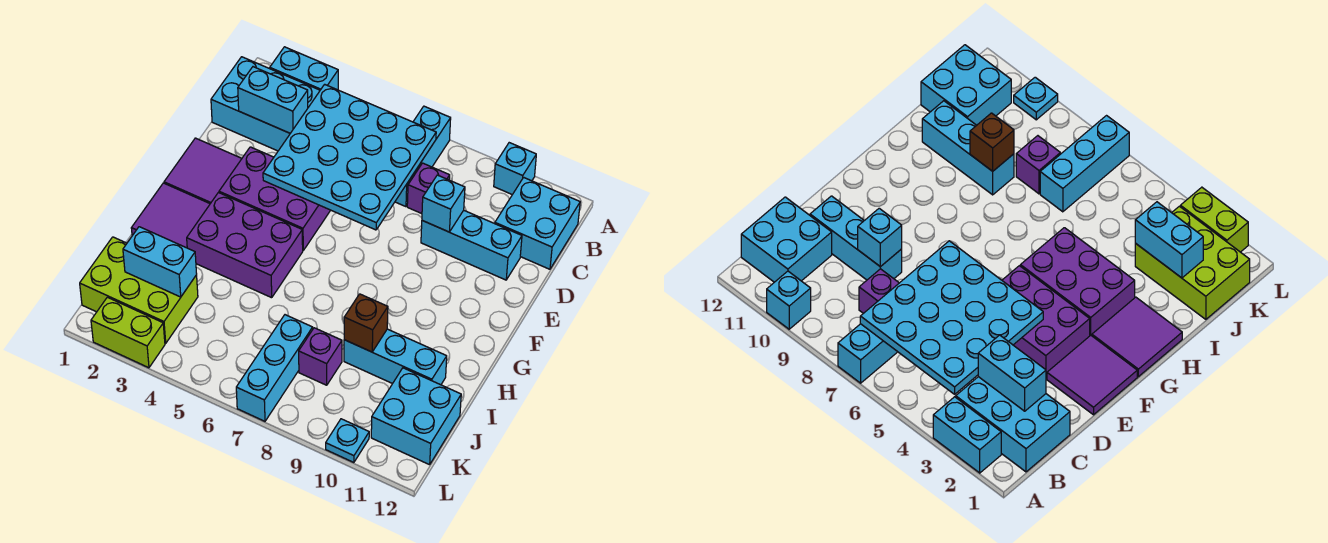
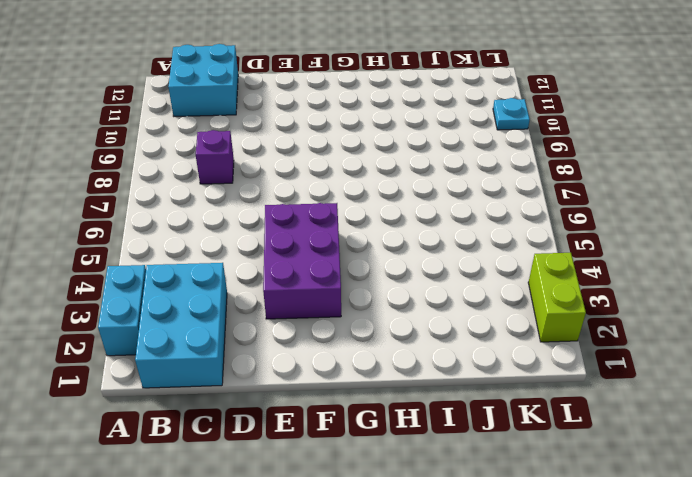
none -> cyan brick A7:C7 level 1
none -> cyan brick A10 level 1
none -> cyan brick D9:D11 level 1

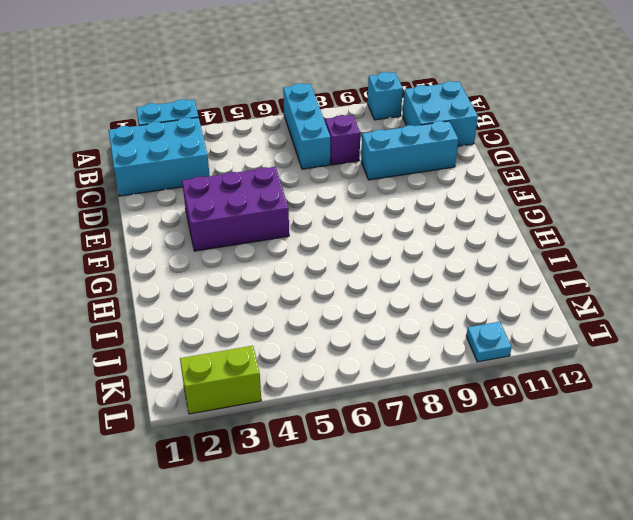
none -> purple tile E1:F2 level 1
none -> purple tile G1:H2 level 1
none -> purple brick G3:H5 level 1

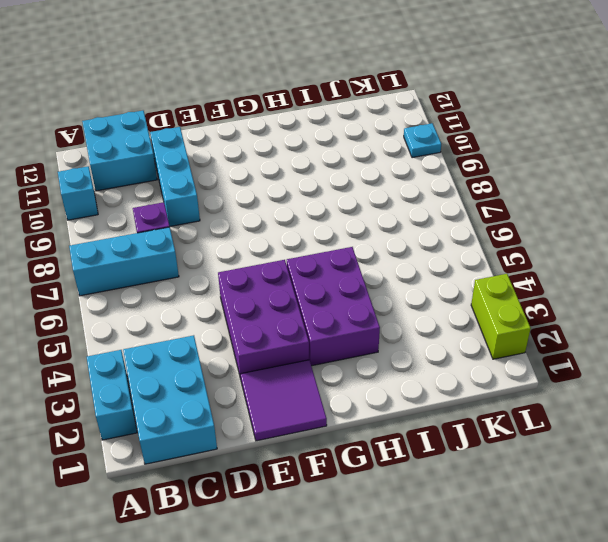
none -> purple tile G1:H2 level 1
none -> cyan brick I9:I11 level 1
none -> lime brick J1:K3 level 1

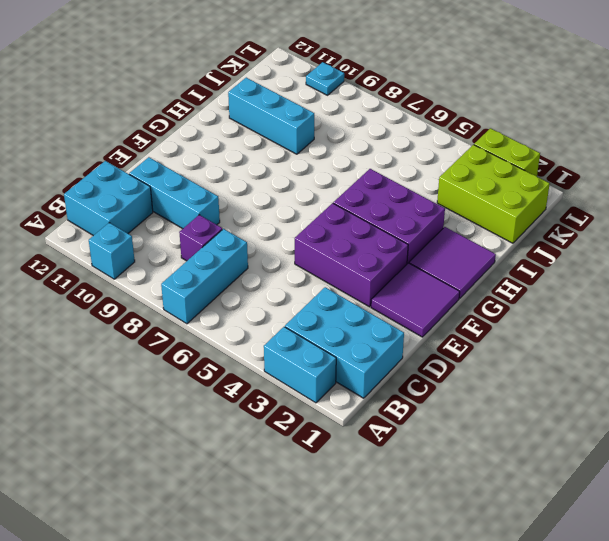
none -> cyan brick J7:L7 level 1
none -> purple brick J8 level 1
none -> cyan brick J11:K12 level 1

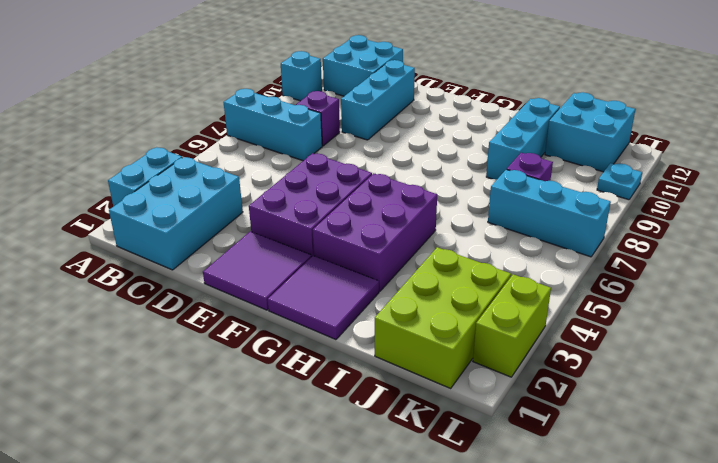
none -> cyan plate B4:E7 level 2
none -> cyan brick C2:C3 level 2
none -> cyan brick D9 level 2

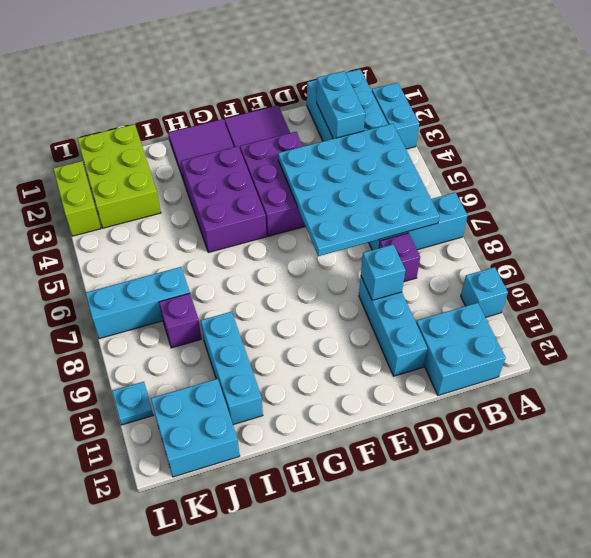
none -> brown brick I9 level 2
none -> cyan brick J2:J3 level 2

